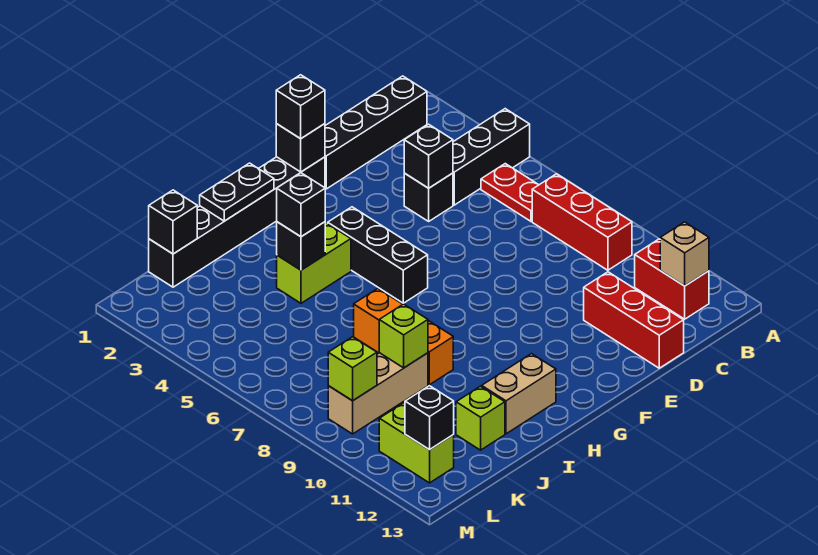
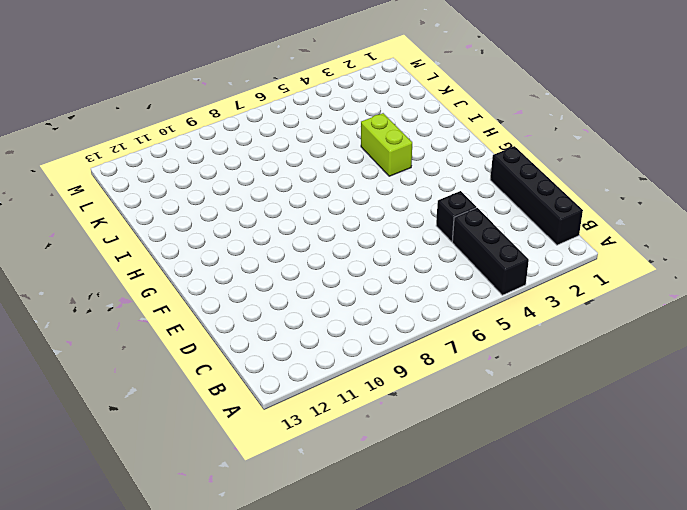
none -> red plate B5:B6 level 1
none -> red brick B7:B9 level 1
none -> red brick B11:B12 level 1

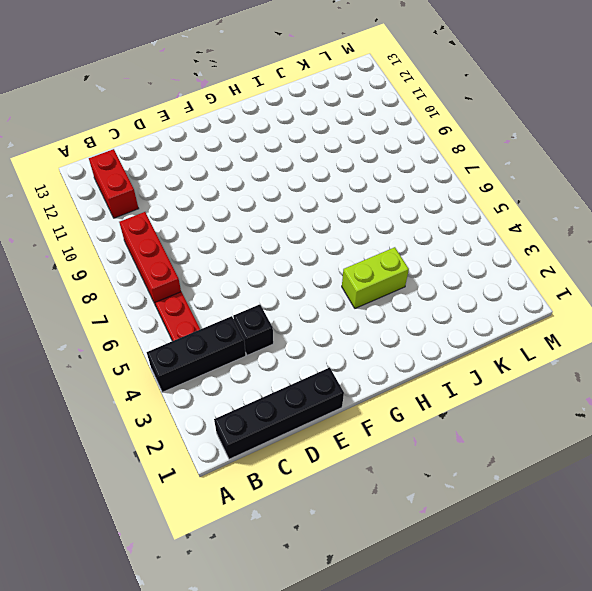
none -> red brick D11:D13 level 1
none -> black brick F1:K1 level 1
none -> black brick G4:G6 level 1

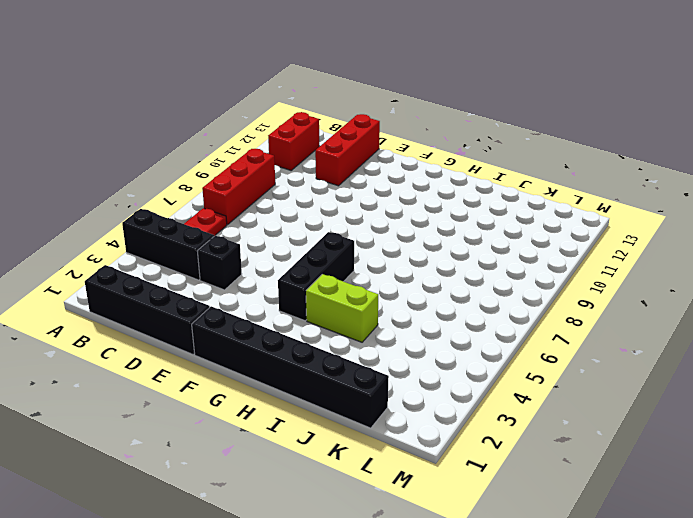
none -> tan brick H12:I12 level 1
none -> orange brick I7:I9 level 1
none -> tan brick J9:L9 level 1

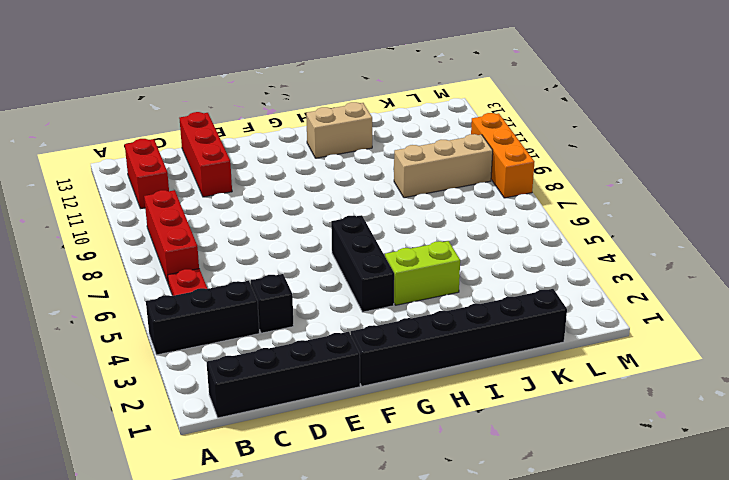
orange brick M8:M10 level 1 -> orange brick I7:I9 level 1
none -> lime brick J12 level 1
none -> lime brick L11:L12 level 1
none -> tan brick B12 level 2

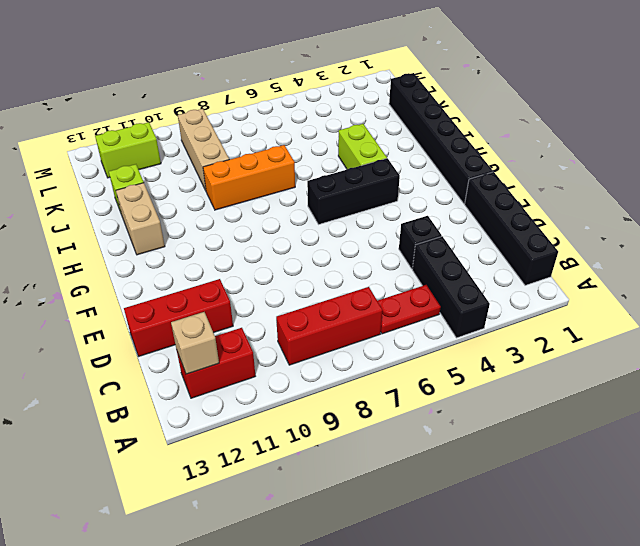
none -> black brick D4 level 2
none -> black brick F1 level 2
none -> black plate H1:I1 level 2

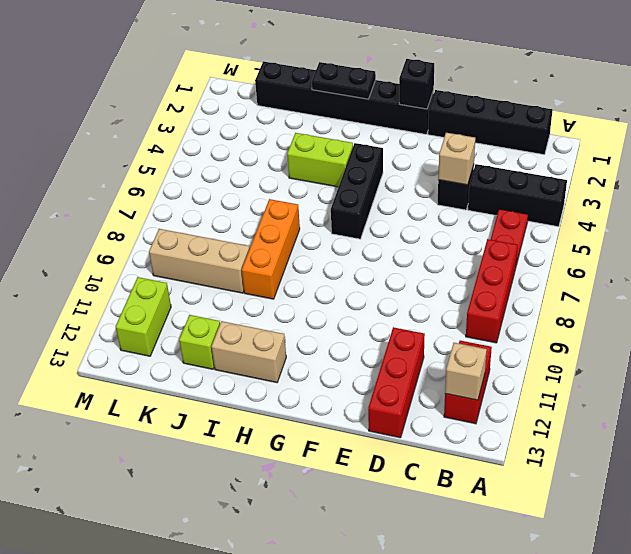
tan brick D4 level 2 -> black brick D4 level 2
none -> black brick I4 level 2
none -> lime brick J9 level 2
none -> black brick K1 level 2

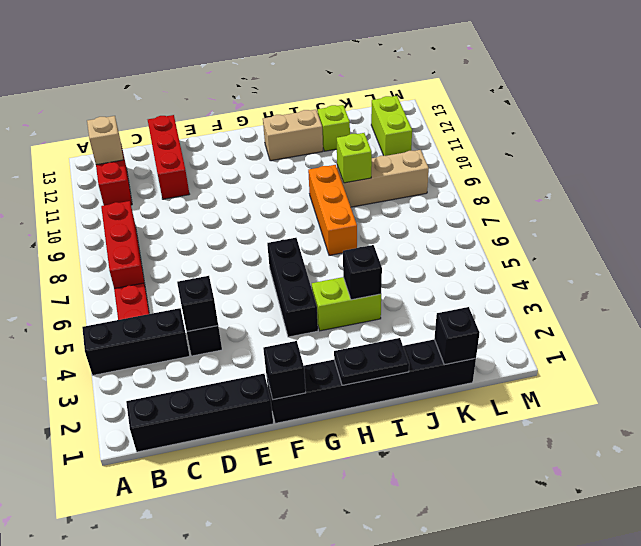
none -> lime brick L9 level 2
none -> black brick L12 level 2
none -> black brick F1 level 3

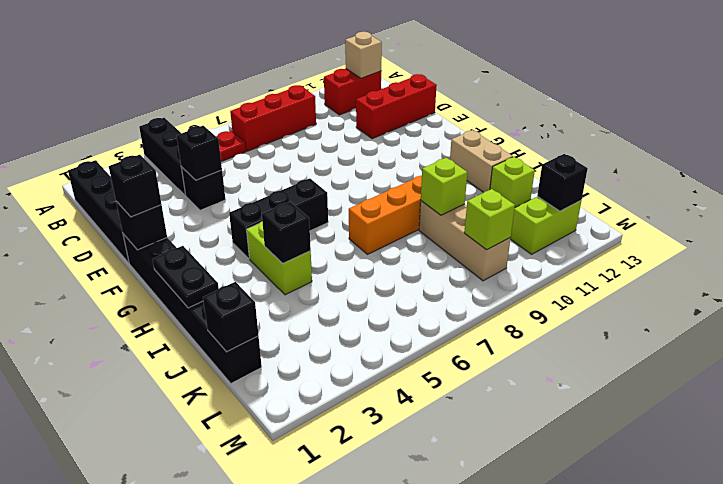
none -> black brick I4 level 3

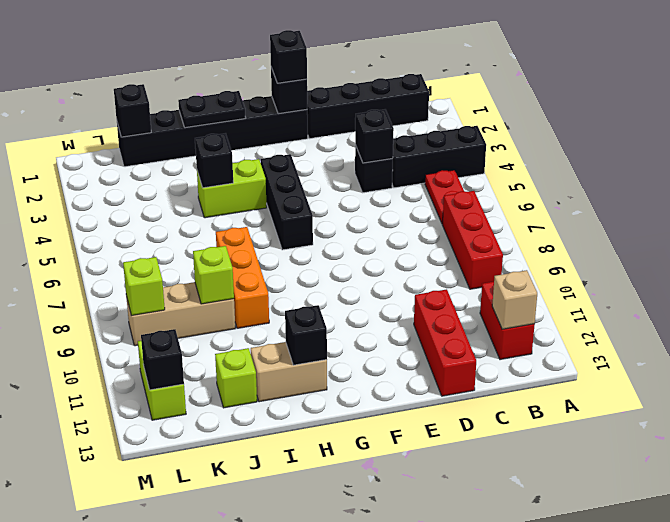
black brick H12 level 2 -> black brick I4 level 3

